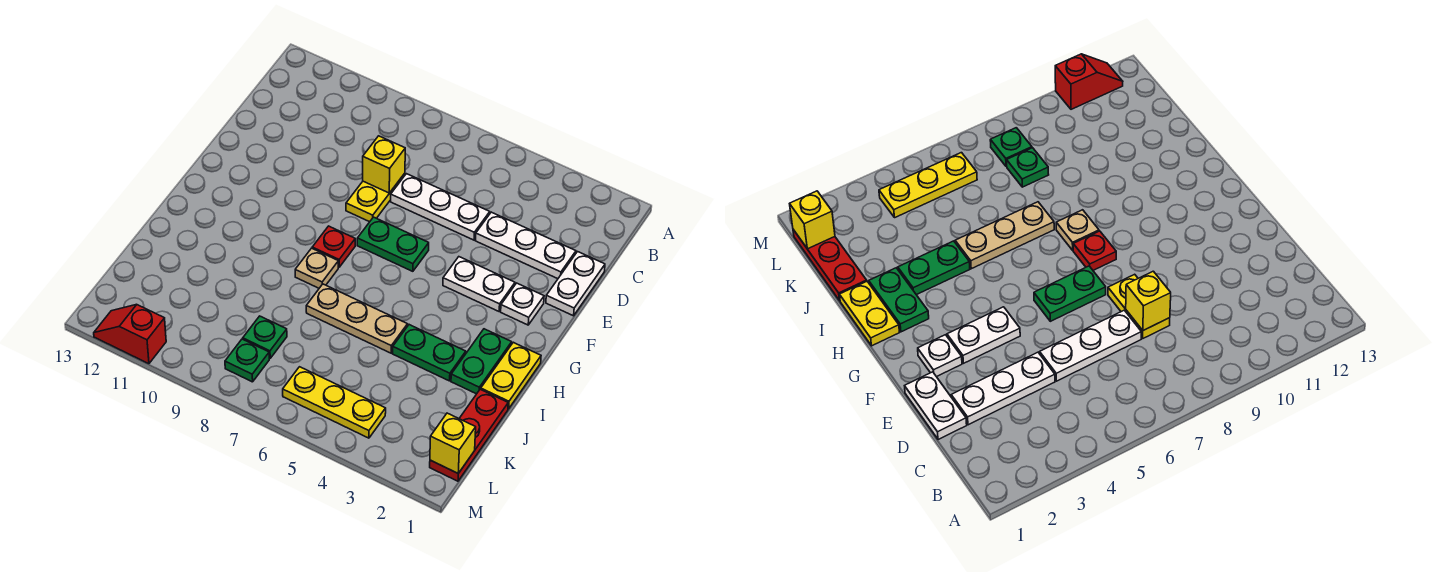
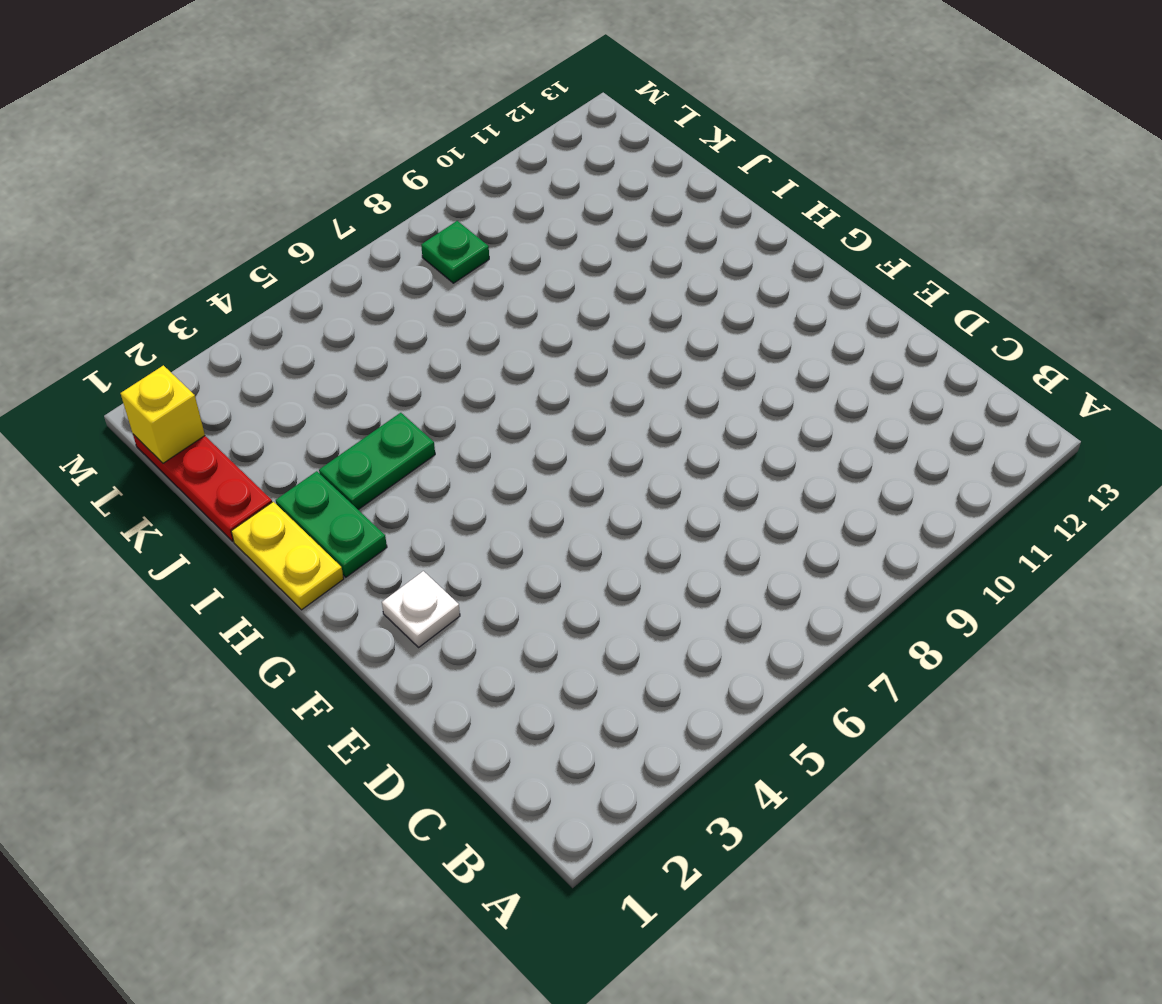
none -> white plate D1:E1 level 1
none -> white plate D2:D4 level 1
none -> white plate D5:D7 level 1

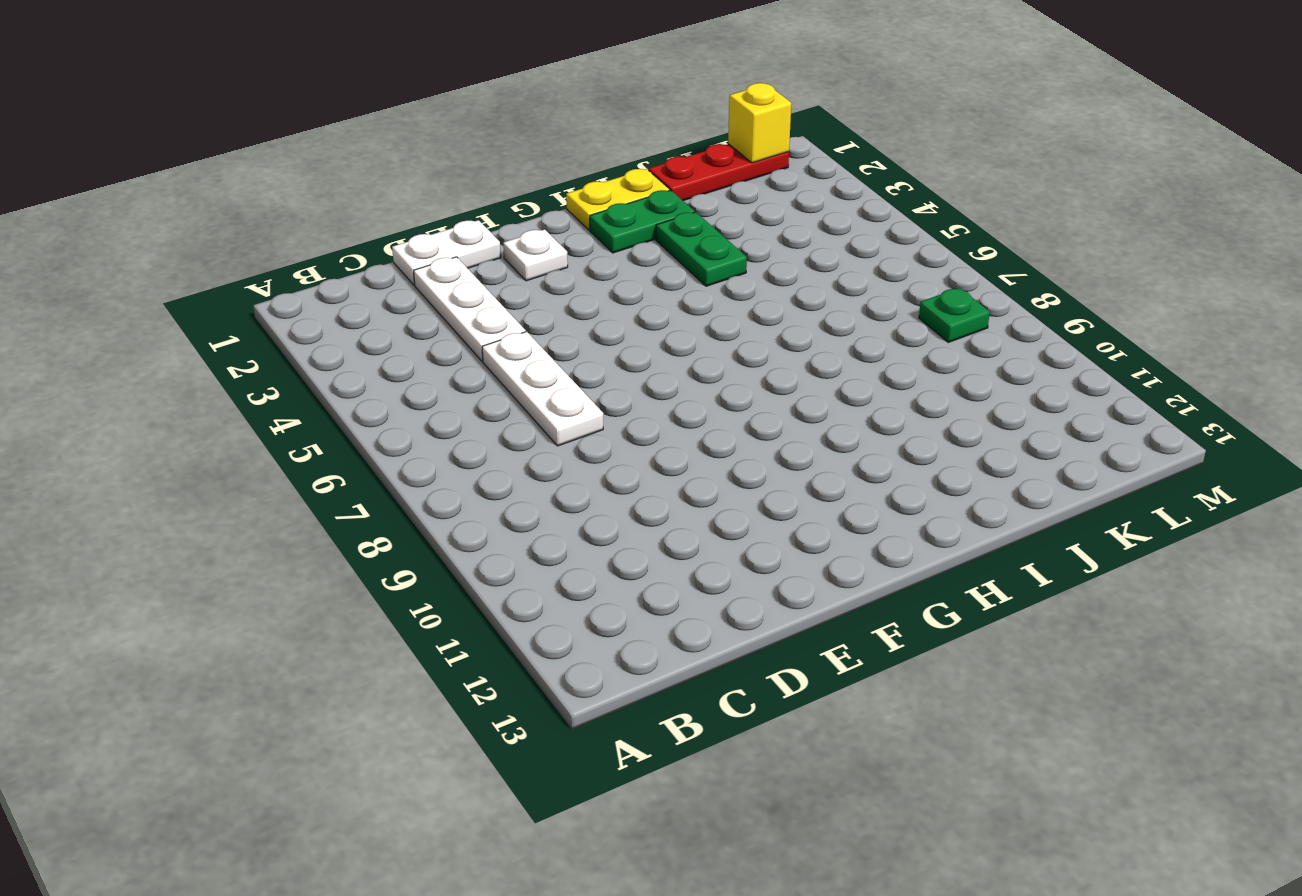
none -> yellow plate D8:E8 level 1
none -> white plate F3:F4 level 1
none -> green plate F6:F7 level 1

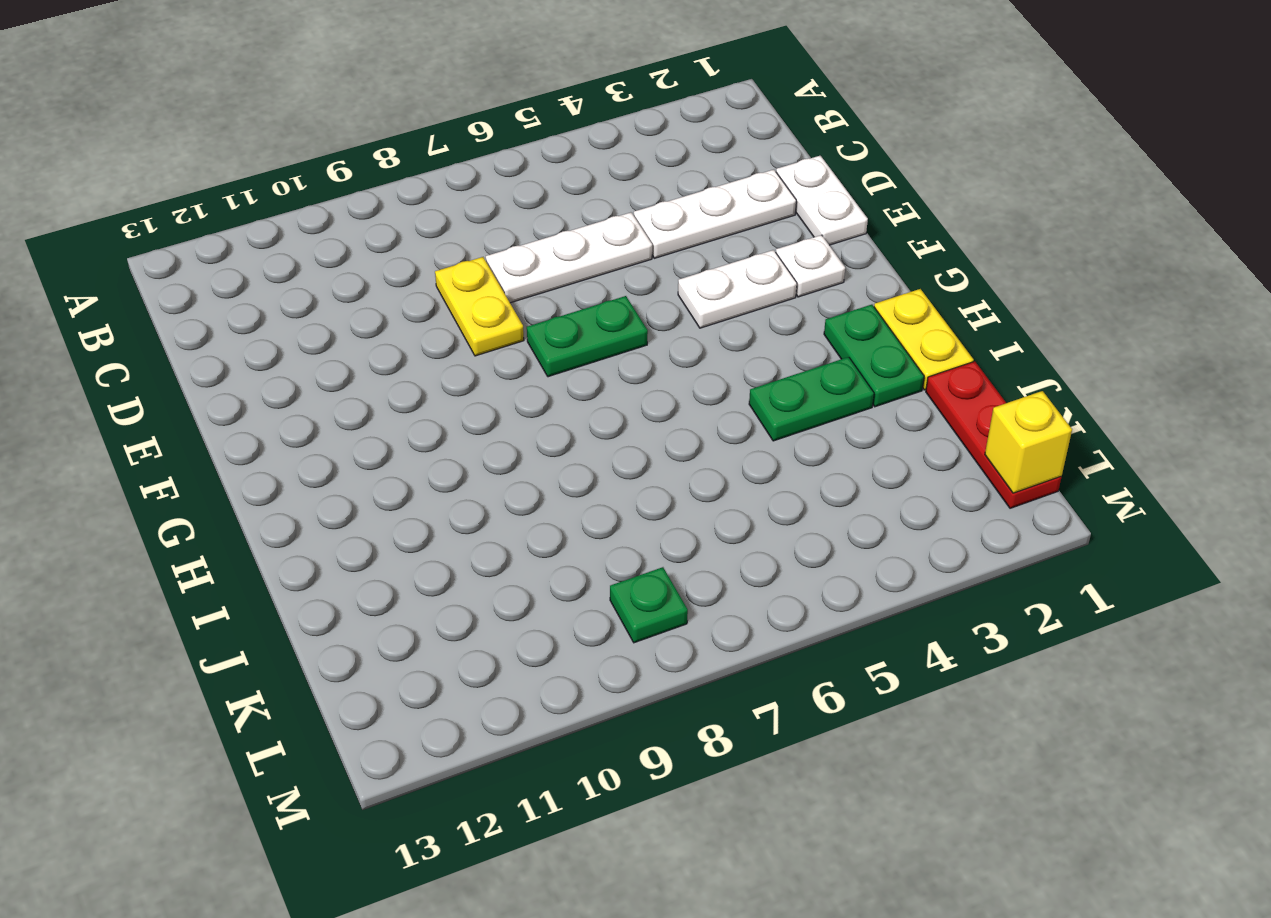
none -> red plate G8 level 1
none -> tan plate H8 level 1
none -> tan plate I5:I7 level 1

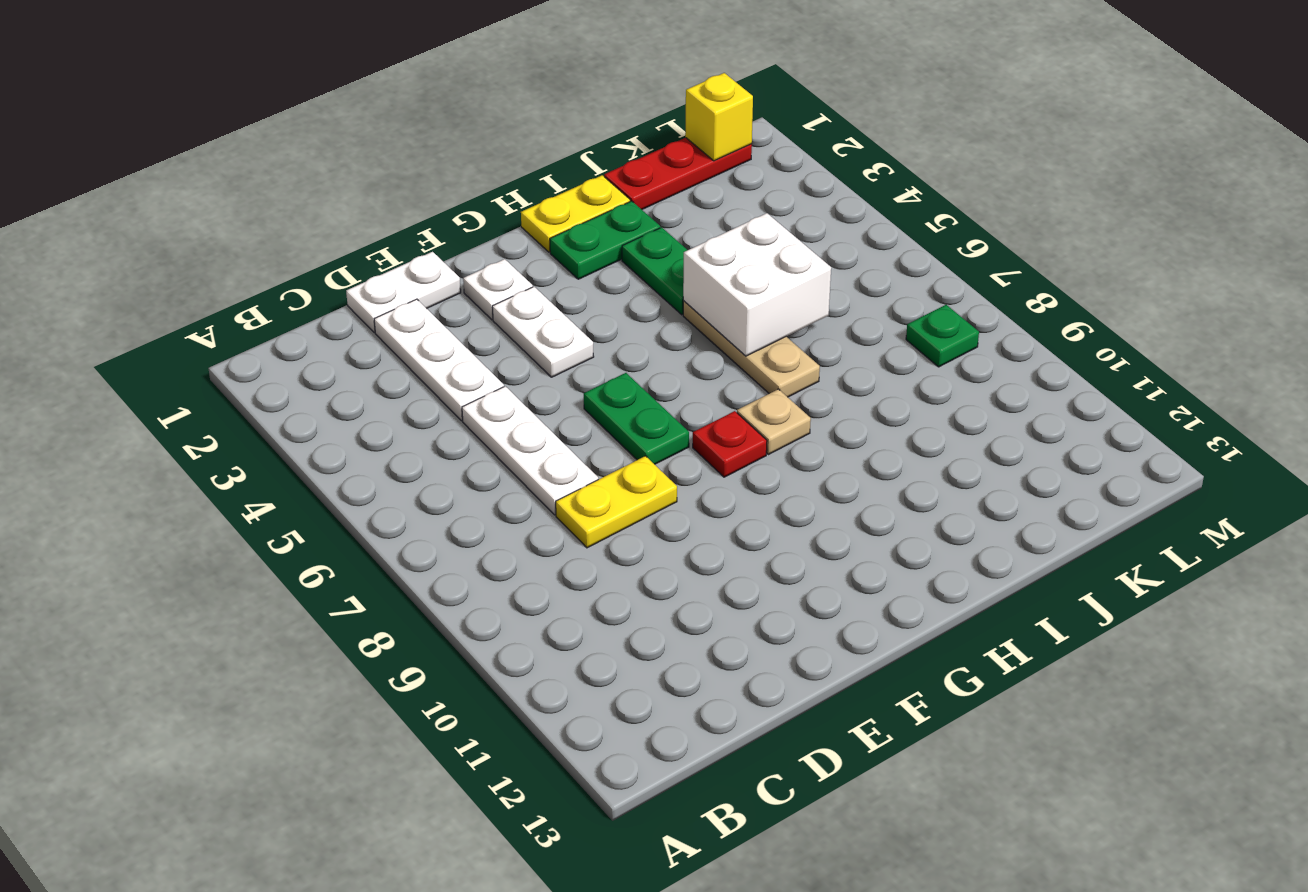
white brick I5:J6 level 2 -> none
none -> green plate K8 level 1
none -> yellow plate L4:L6 level 1
none -> red slope M11:M12 level 1 top 11

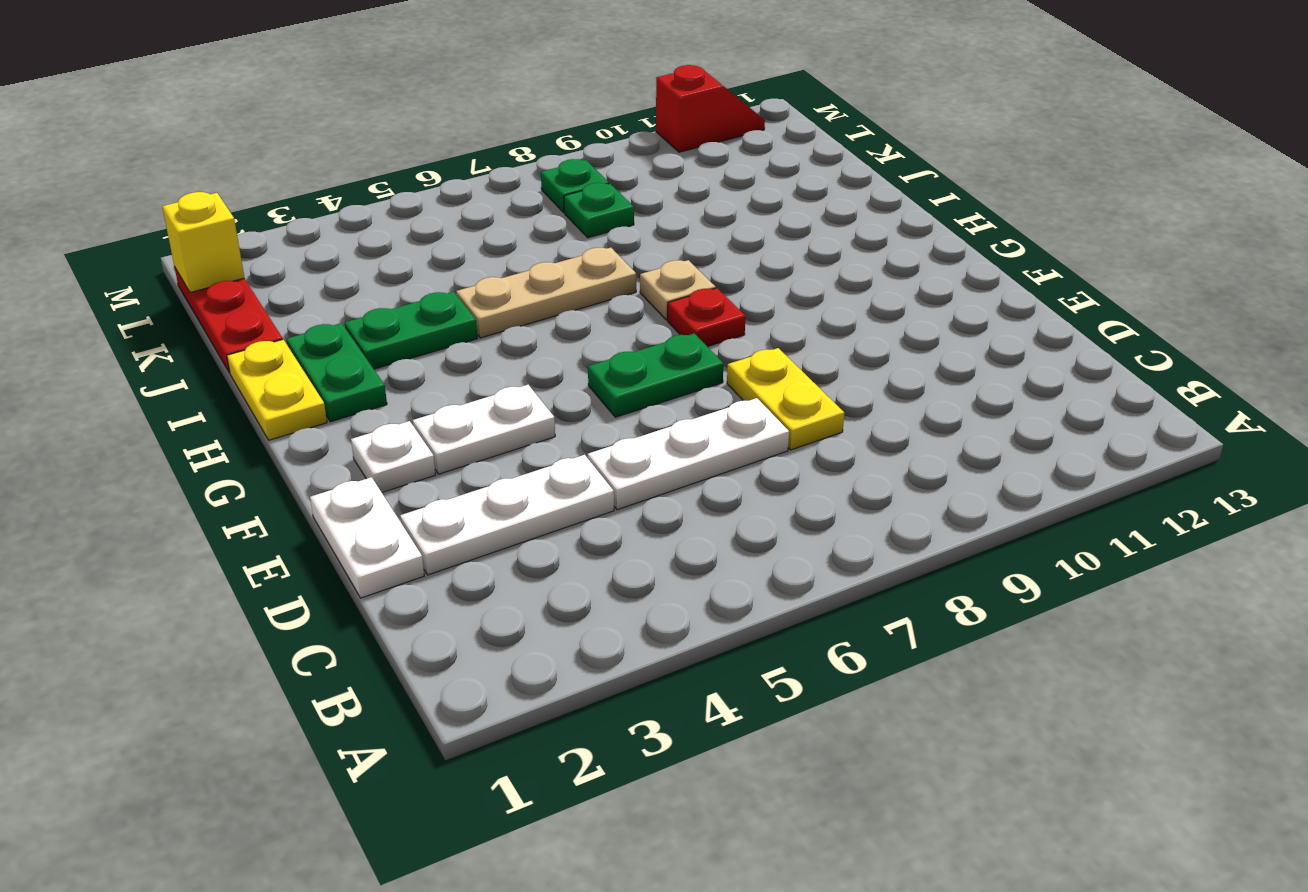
none -> yellow plate L4:L6 level 1
none -> yellow brick D8 level 2

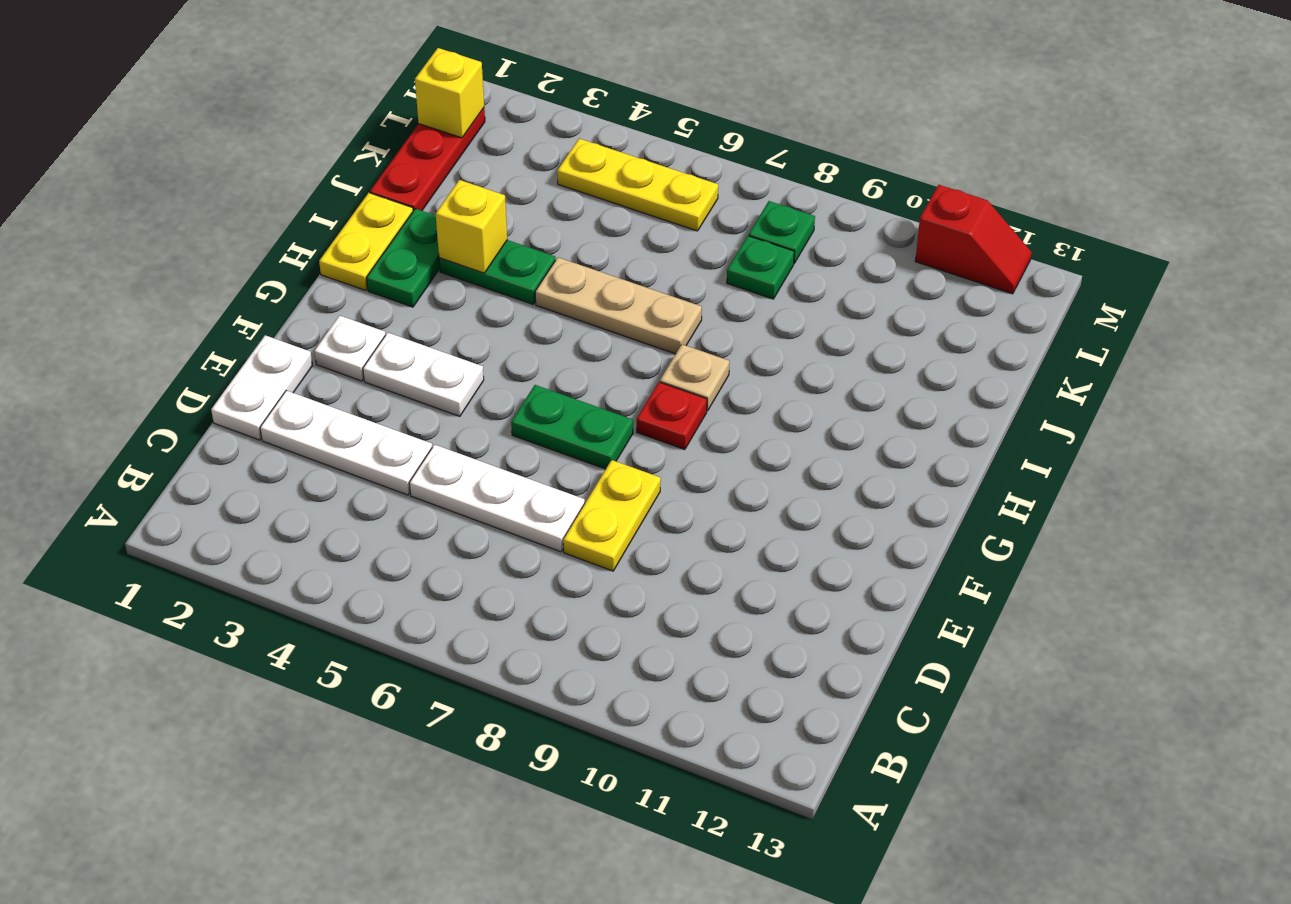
yellow brick I3 level 2 -> yellow brick D8 level 2

